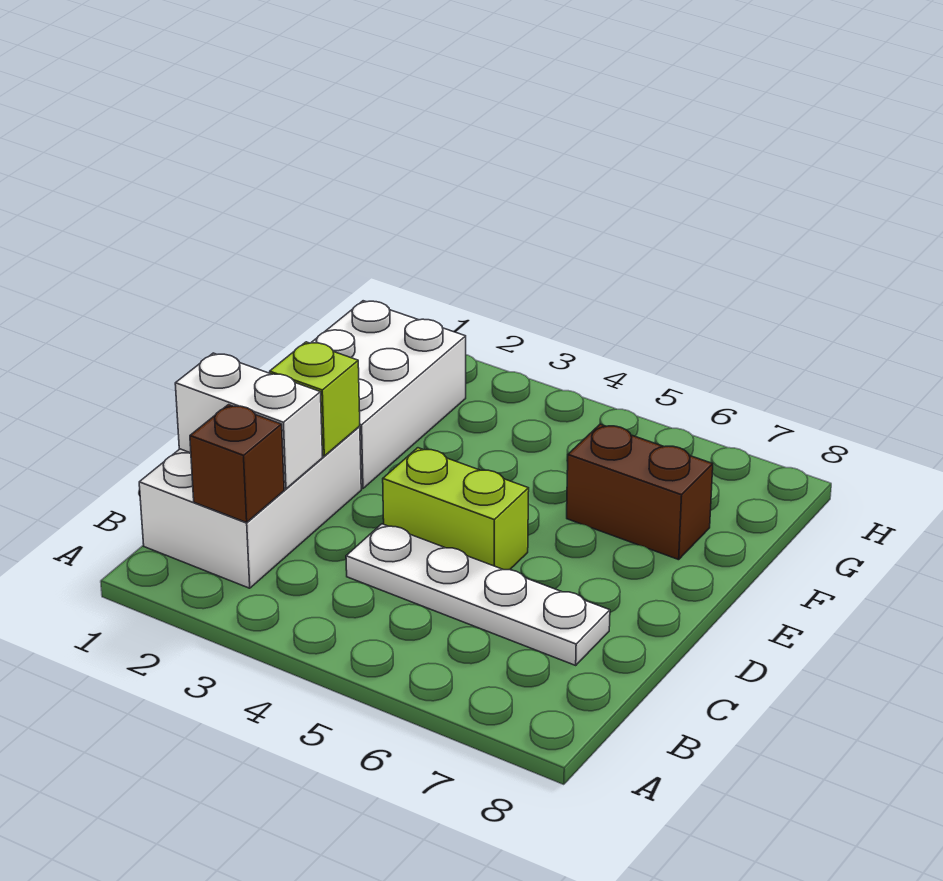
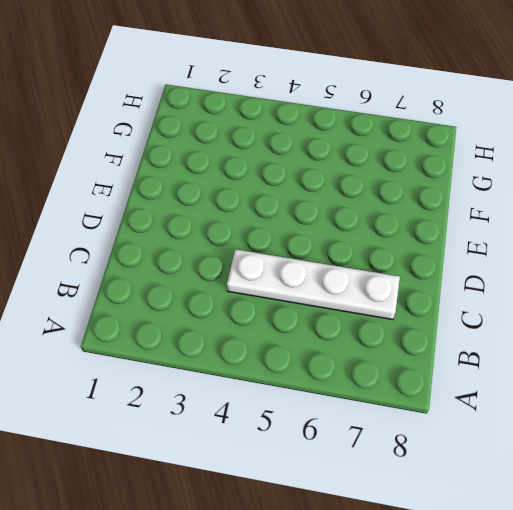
none -> white brick B1:D2 level 1
none -> lime brick D4:D5 level 1

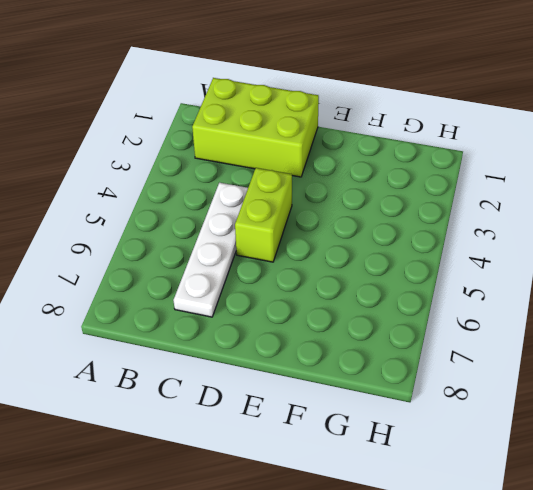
lime brick B1:D2 level 1 -> white brick B1:D2 level 1
none -> white brick E1:G2 level 1
none -> brown brick F6:F7 level 1

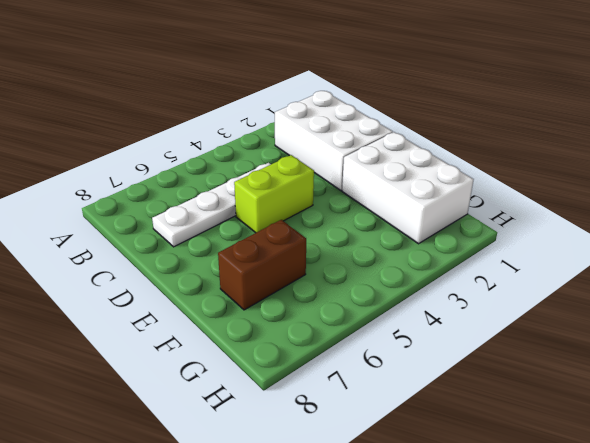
none -> brown brick B2 level 2
none -> white brick C1:C2 level 2

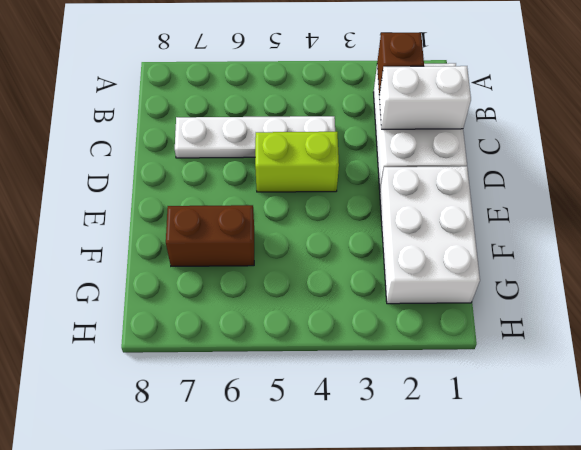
none -> lime brick D2 level 2

